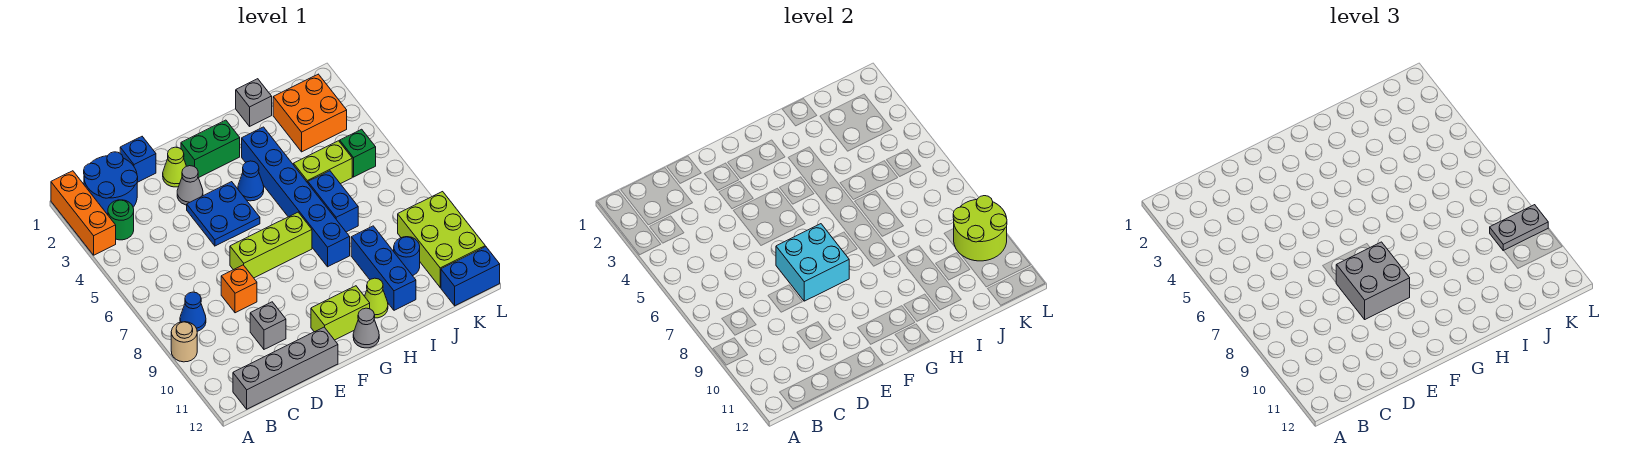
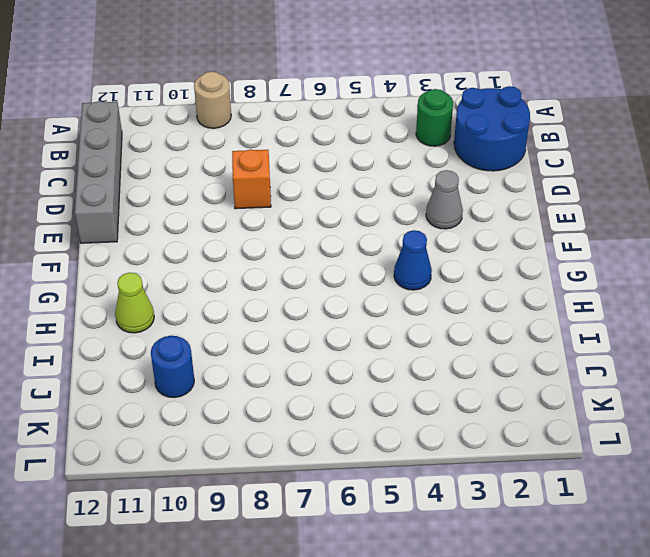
none -> orange brick A1:A3 level 1
none -> blue cone B8 level 1
none -> blue brick D1 level 1
none -> grey brick D10 level 1

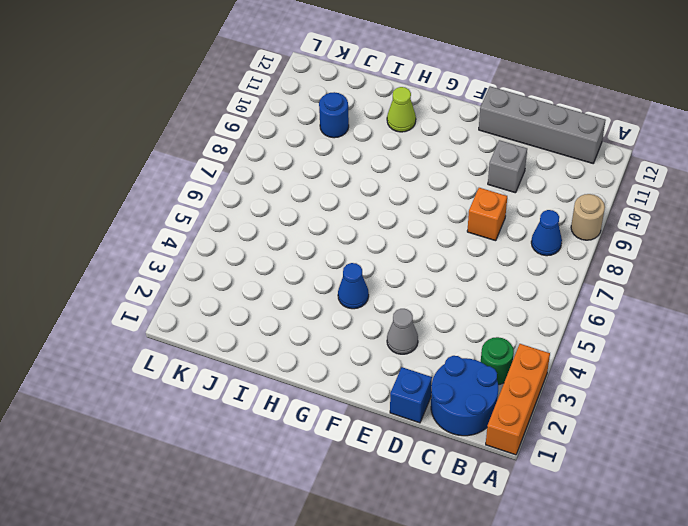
none -> lime cone E2 level 1
none -> blue plate E4:F5 level 1
none -> lime brick E7:G7 level 1
none -> green brick F2:G2 level 1

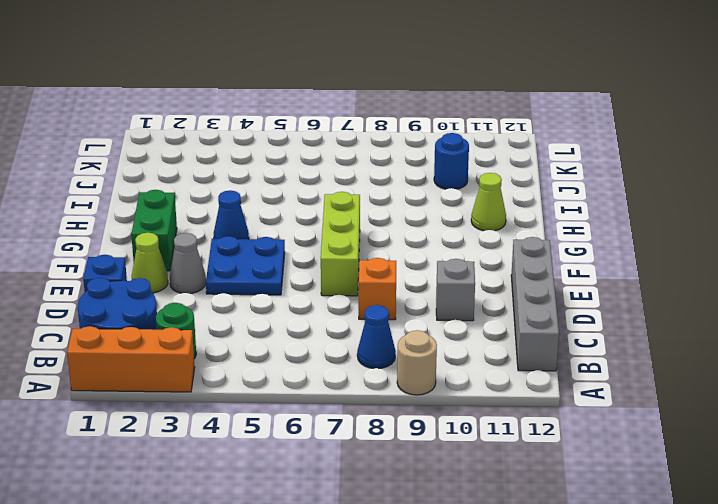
none -> lime brick F11:G11 level 1
none -> grey cone G12 level 1
none -> blue brick H3:H8 level 1
none -> grey brick I1 level 1

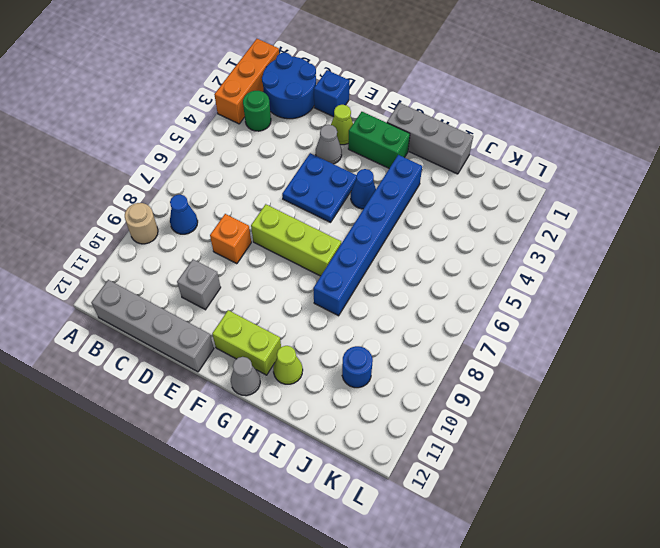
grey brick G1:I1 level 1 -> grey brick I1 level 1
none -> lime brick I5:J5 level 1
none -> blue brick I6:I7 level 1
none -> blue brick I9:I11 level 1
none -> orange brick J2:K3 level 1

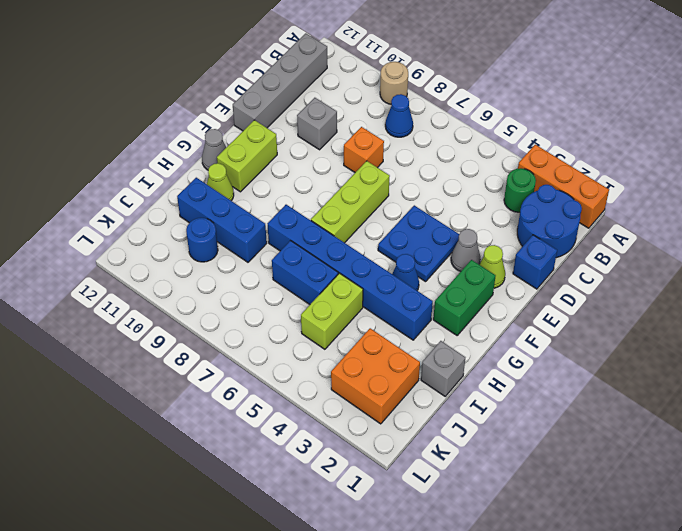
none -> green brick K5 level 1
none -> lime brick K9:L11 level 1
none -> blue brick K12:L12 level 1
none -> cyan brick E7:F8 level 2

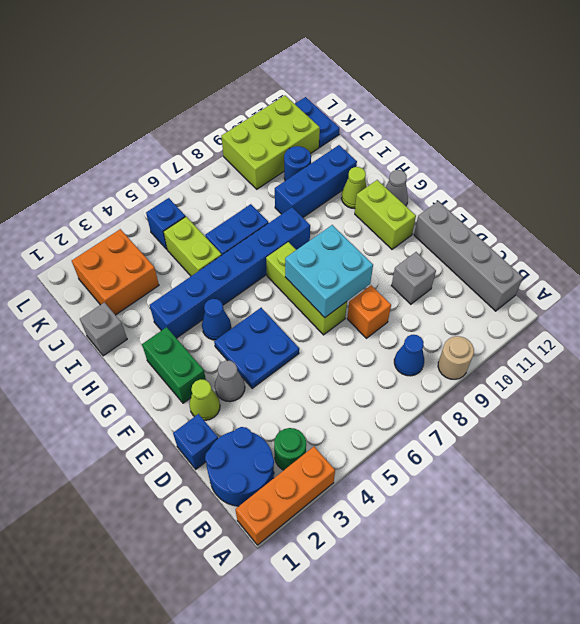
blue brick K5 level 1 -> green brick K5 level 1
blue plate K12:L12 level 1 -> blue brick K12:L12 level 1
none -> lime round brick K9:L10 level 2
none -> grey brick E8:F9 level 3
none -> grey plate K9:L9 level 3

